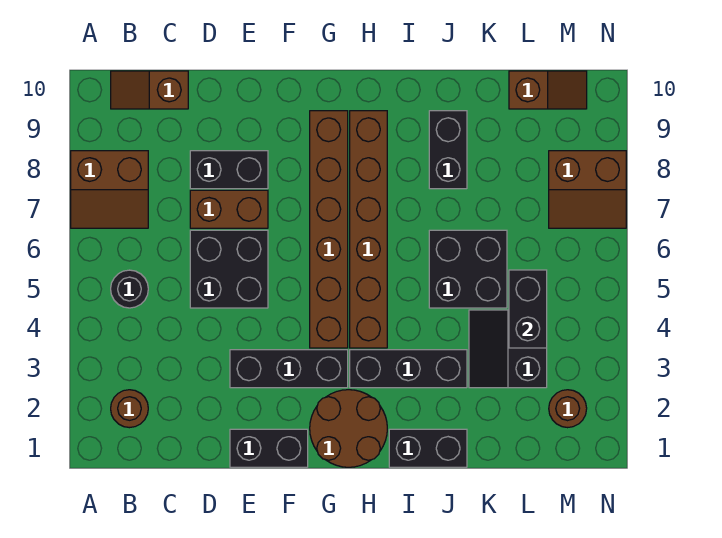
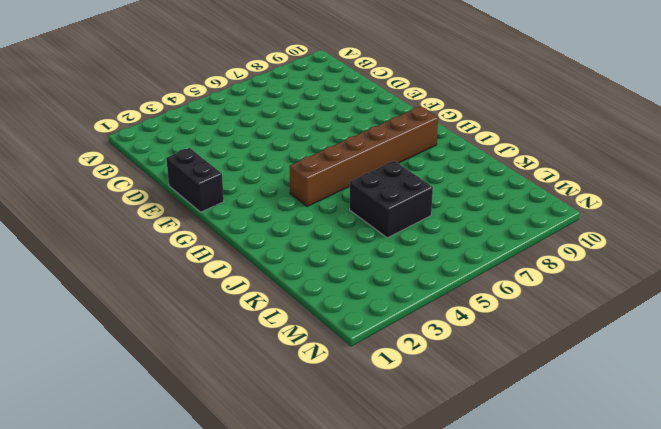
none -> brown slope A7:B8 level 1 top 8
none -> brown round brick B2 level 1
none -> black round brick B5 level 1

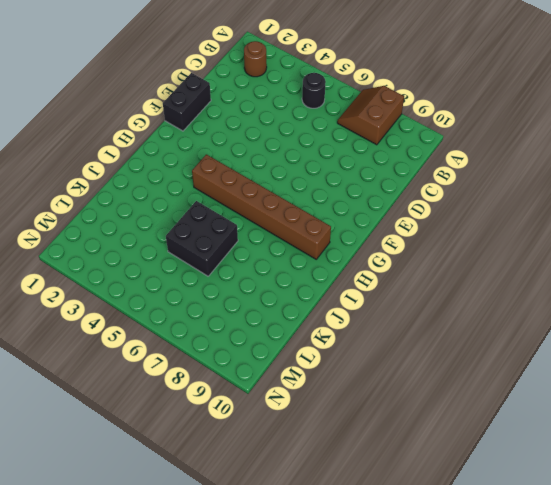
none -> brown slope B10:C10 level 1 top C
none -> black brick D5:E6 level 1
none -> brown brick D7:E7 level 1

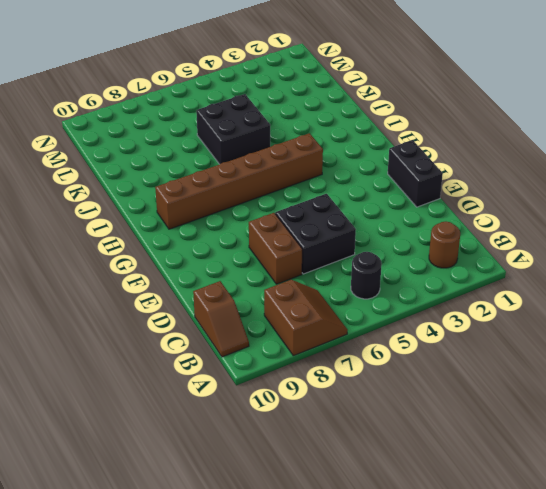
none -> black brick D8:E8 level 1
none -> black brick E3:G3 level 1
none -> brown round brick G1:H2 level 1

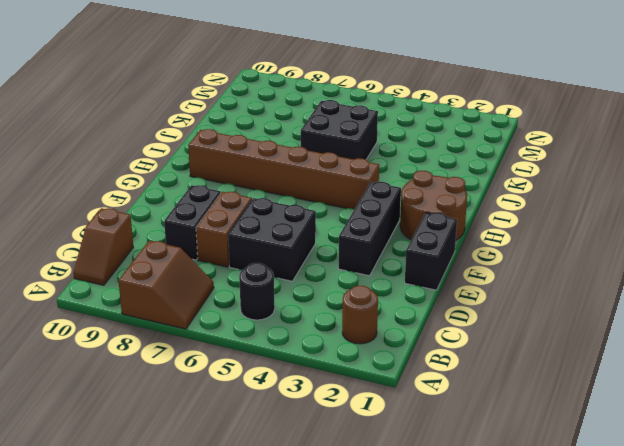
none -> brown brick G4:G9 level 1
none -> black brick H3:J3 level 1
none -> black brick I1:J1 level 1

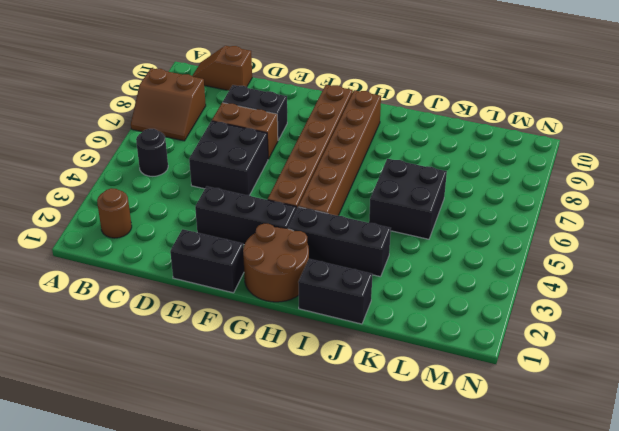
none -> black brick J8:J9 level 1
none -> black slope K3:L4 level 1 top L
none -> brown slope L10:M10 level 1 top L

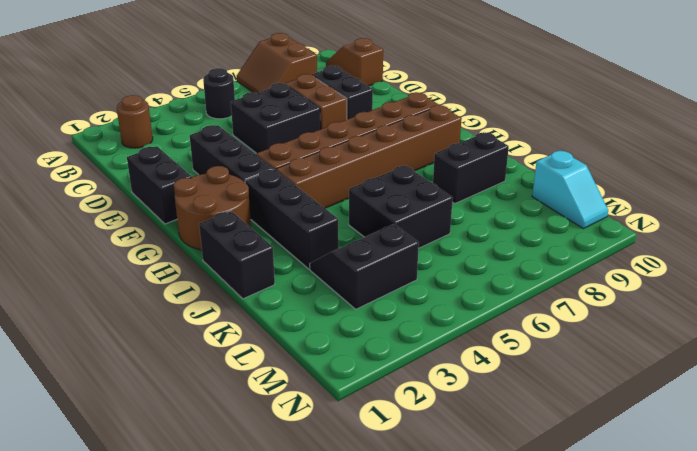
cyan slope L10:M10 level 1 top L -> brown slope L10:M10 level 1 top L
none -> brown round brick M2 level 1
none -> brown slope M7:N8 level 1 top 8
none -> black brick L4:L5 level 2

